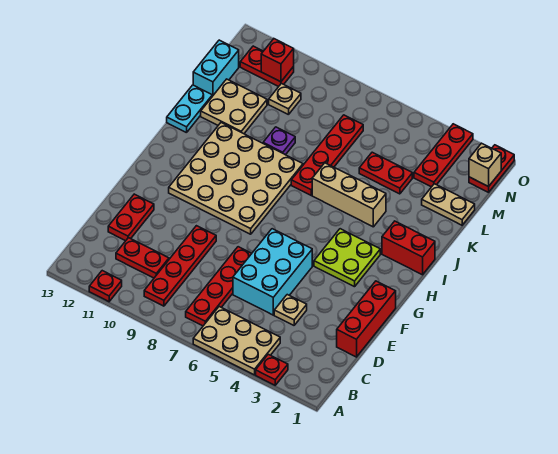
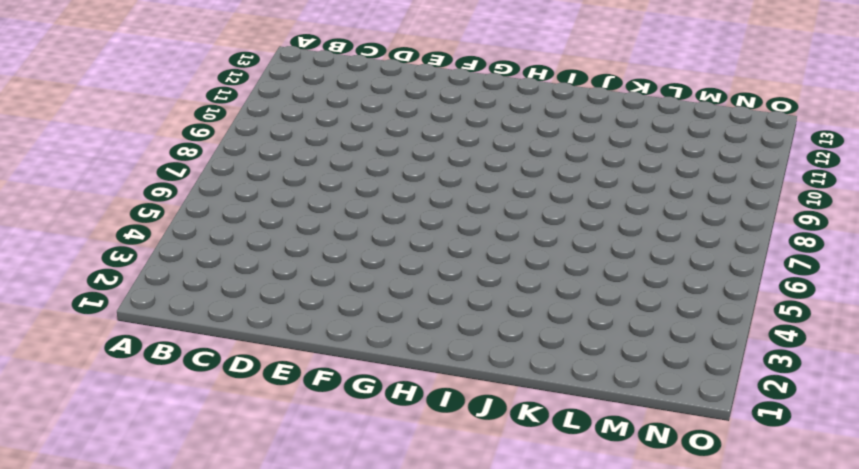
none -> red plate A3 level 1
none -> tan plate A4:B6 level 1
none -> red plate A11 level 1

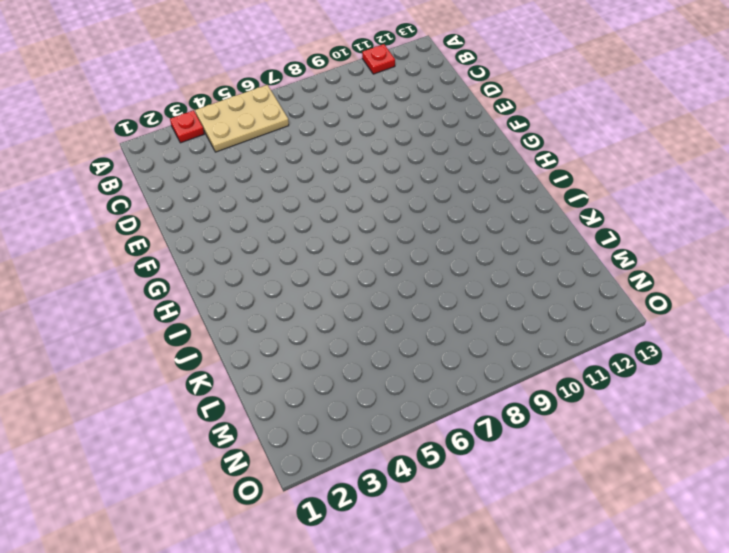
none -> red plate B7:E7 level 1
none -> red plate B9:E9 level 1
none -> red plate C10:C11 level 1

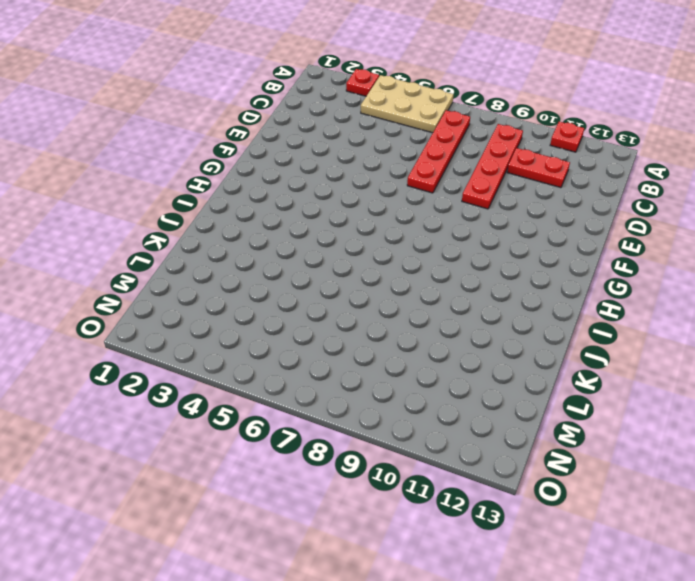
none -> red brick D1:F1 level 1
none -> tan plate D4 level 1
none -> cyan brick D5:F6 level 1

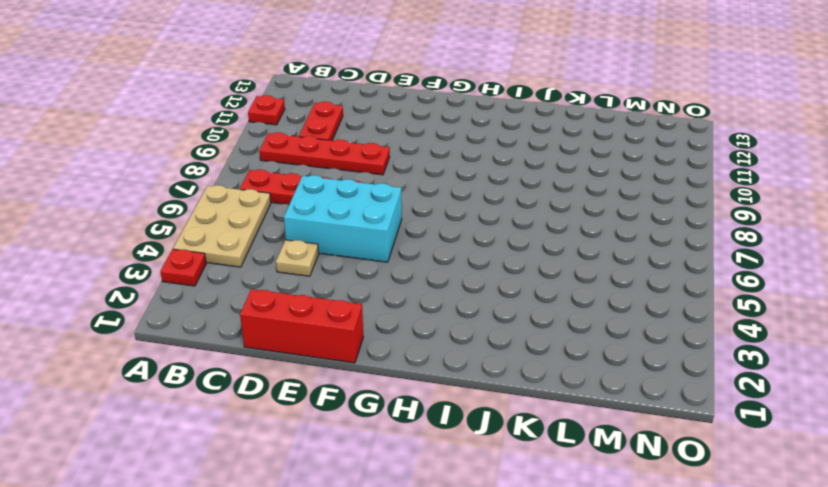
none -> red plate D12:E12 level 1
none -> lime plate G3:H4 level 1
none -> tan plate G8:J11 level 1

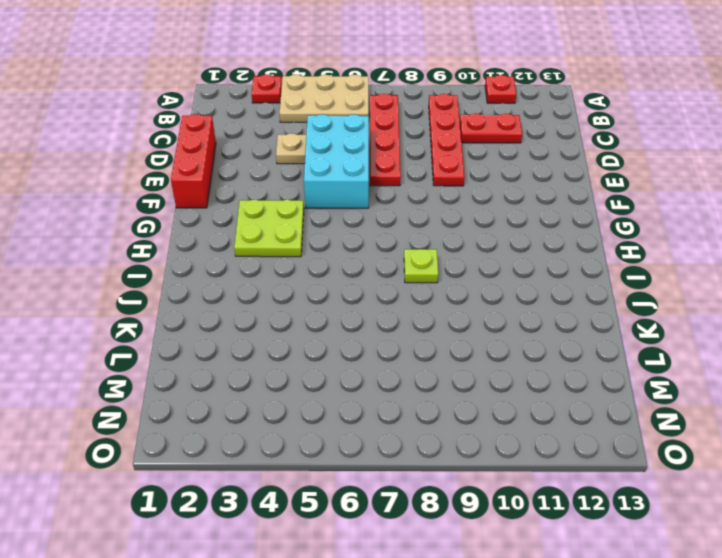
lime plate I8 level 1 -> tan plate G8:J11 level 1
none -> red plate D12:E12 level 1
none -> red brick I1:I2 level 1
none -> tan brick J4:J6 level 1

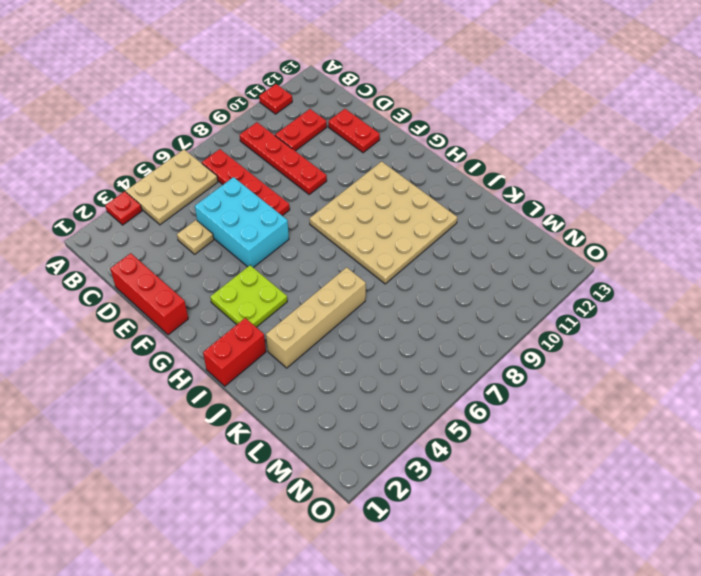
tan brick J3:J6 level 1 -> tan brick J4:J6 level 1
none -> red plate J7:M7 level 1
none -> cyan plate J13:K13 level 1
none -> purple plate K9 level 1

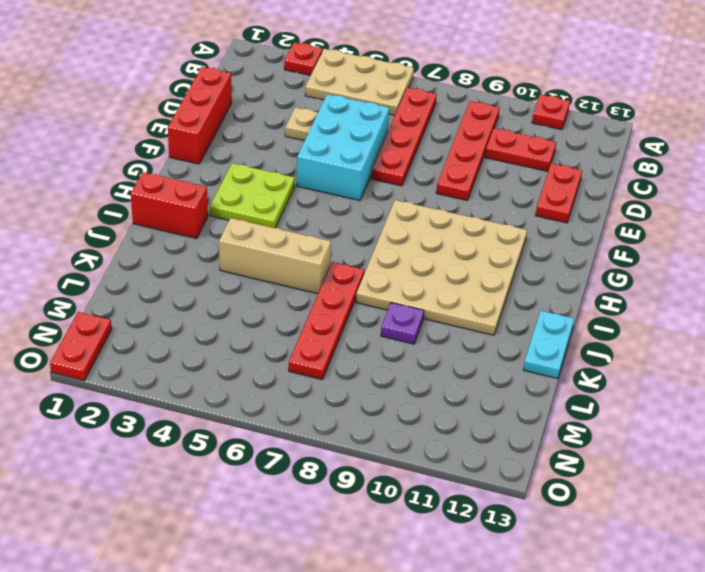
none -> tan plate K11:L12 level 1
none -> tan plate L1:L2 level 1
none -> red plate L4:L5 level 1

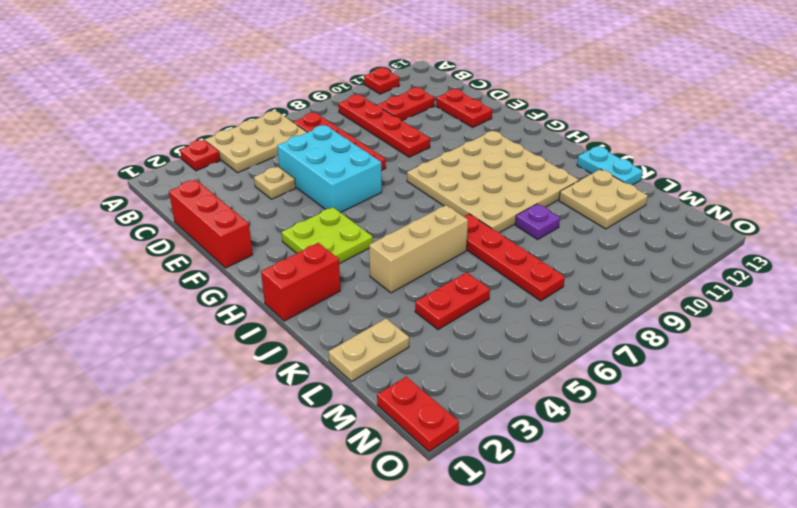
none -> cyan brick L13:M13 level 1
none -> red plate M3:O3 level 1
none -> tan plate M10 level 1

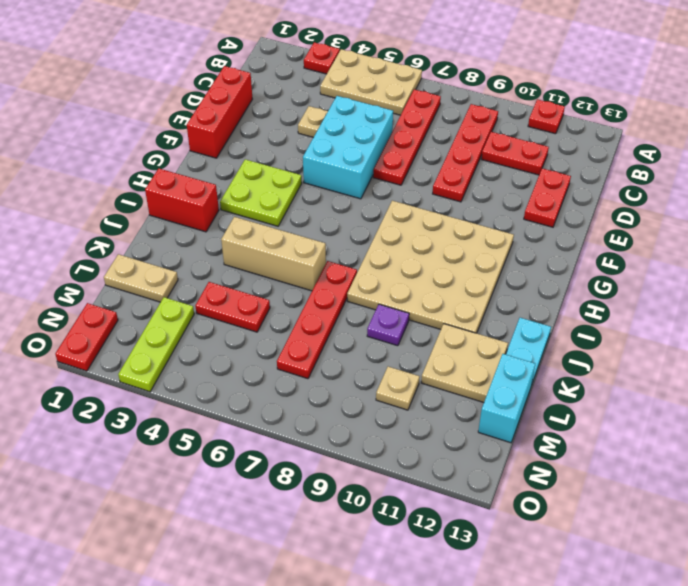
lime plate M3:O3 level 1 -> red plate M3:O3 level 1
none -> red plate N11:N12 level 1
none -> tan brick N1 level 2
none -> red brick N11 level 2

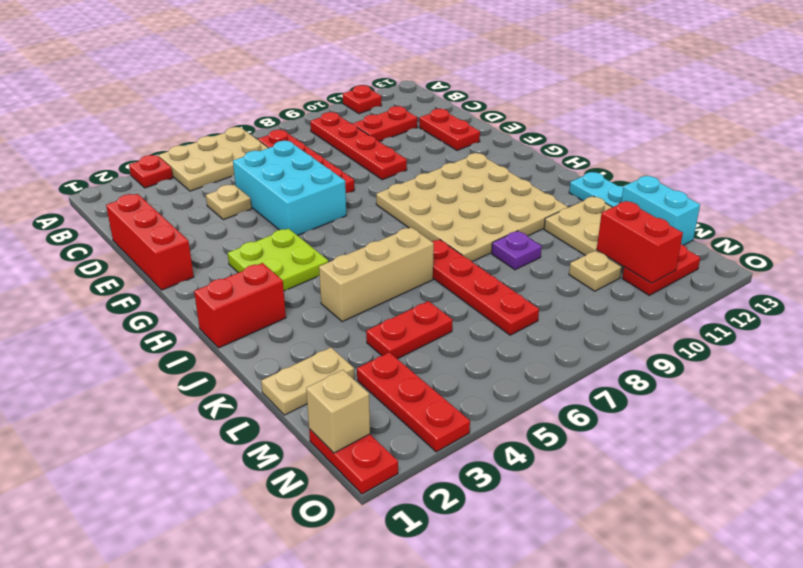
red brick M11:N11 level 2 -> red brick N11 level 2

